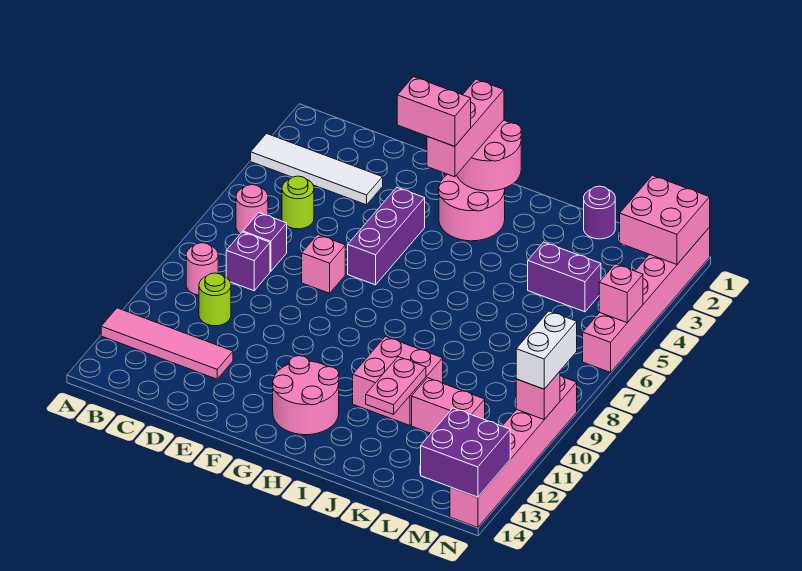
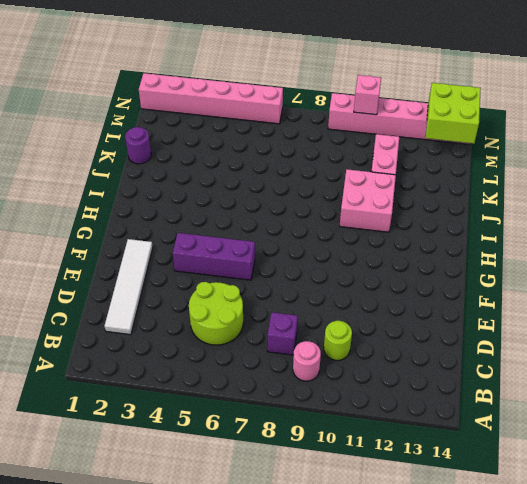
white tile C2:F2 level 1 -> white tile A3:D3 level 1
lime round brick C5:D6 level 1 -> lime round brick C5 level 1
lime brick M13:N14 level 2 -> purple brick M13:N14 level 2
none -> pink tile A12:D12 level 1
none -> pink round brick B6 level 1
none -> purple brick C7 level 1

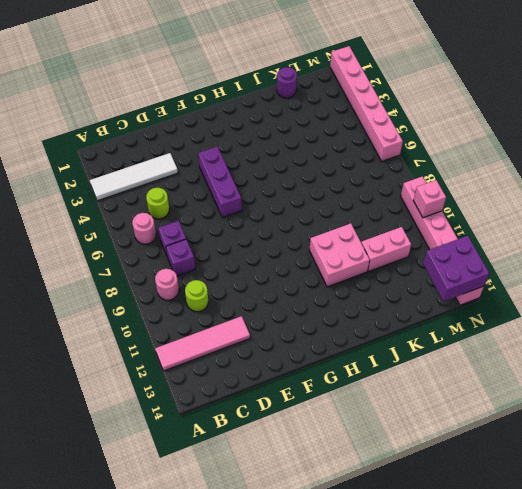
none -> pink brick E7 level 1
none -> pink round brick G2:H3 level 1
none -> pink round brick G12:H13 level 1

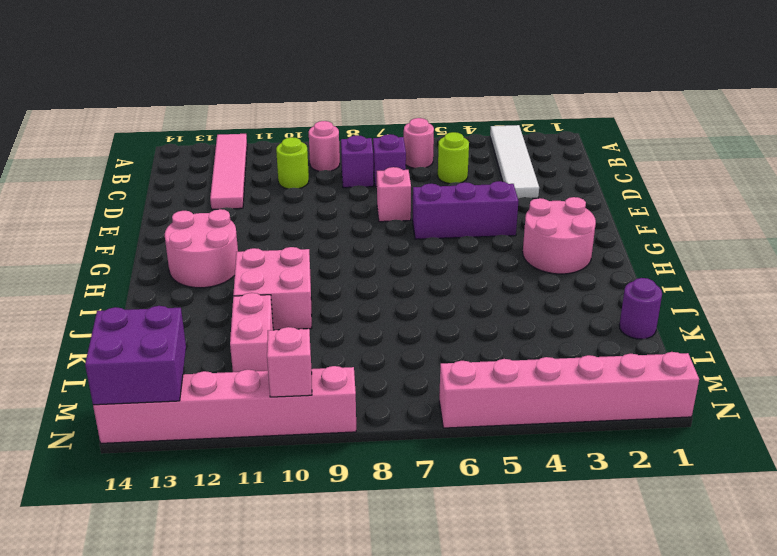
none -> purple brick K4:L4 level 1
none -> pink round brick G1:H2 level 2
none -> pink plate J11:J12 level 2

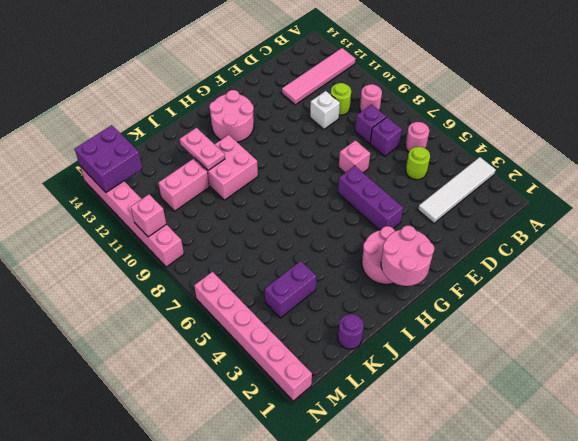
white brick D10 level 1 -> none
none -> pink brick M1:N2 level 2
none -> pink brick N5 level 2
none -> pink brick G1:G3 level 3

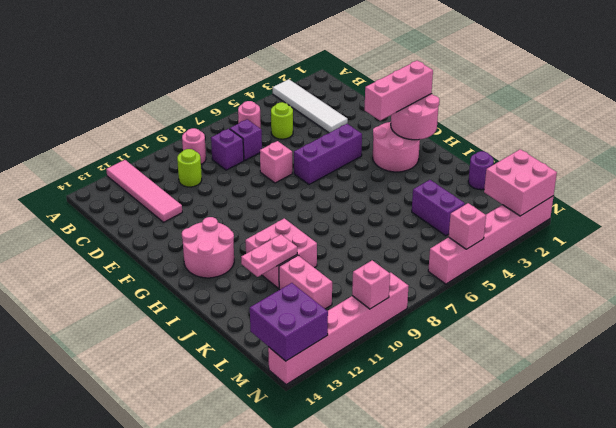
none -> white brick N9:N10 level 3
none -> pink brick F3:G3 level 4

